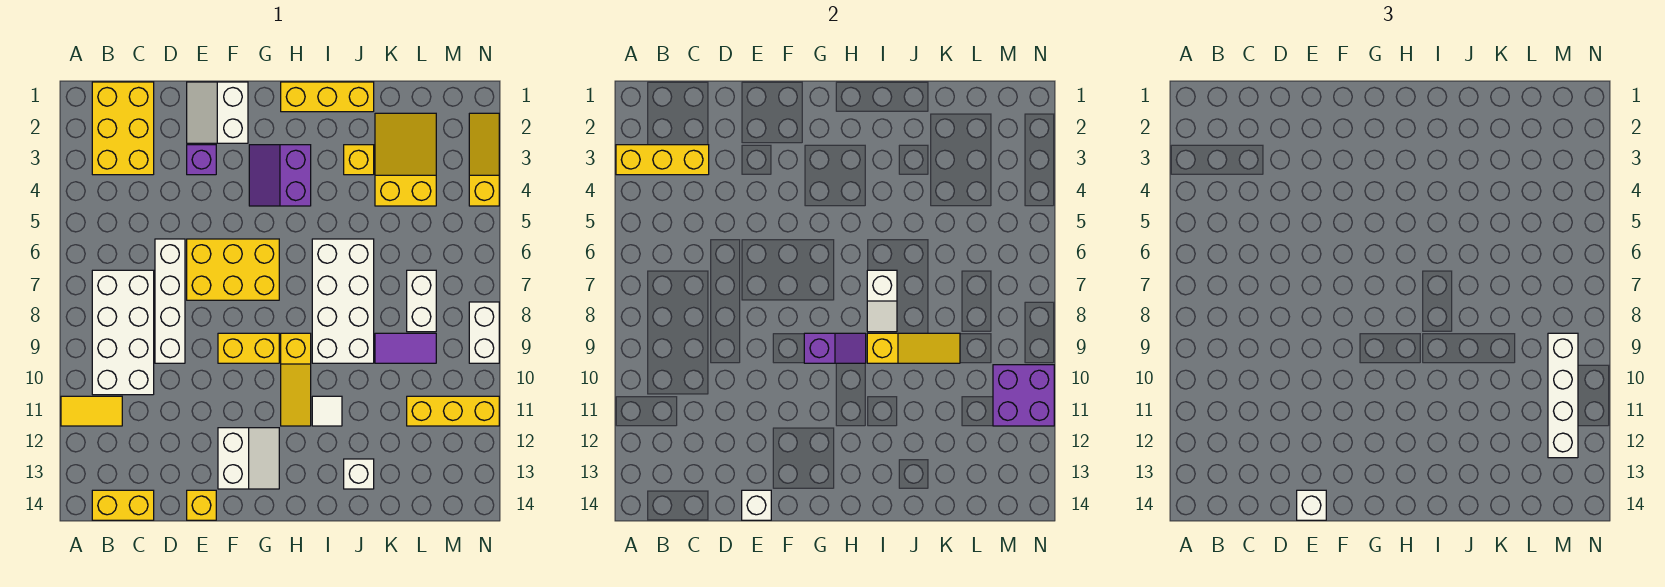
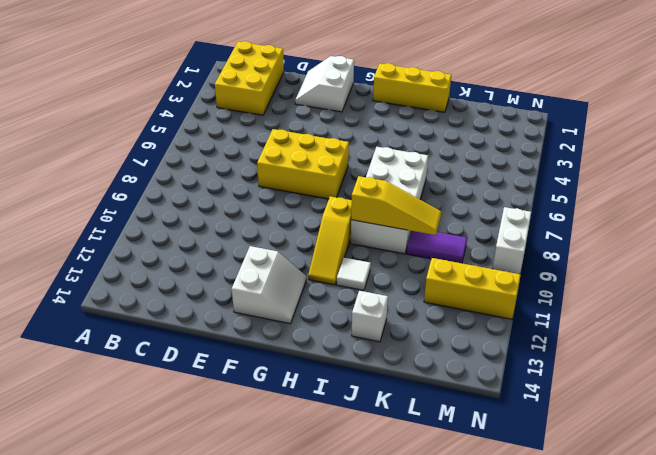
none -> yellow tile A11:B11 level 1
none -> white brick B7:C10 level 1
none -> yellow brick B14:C14 level 1
none -> white brick D6:D9 level 1

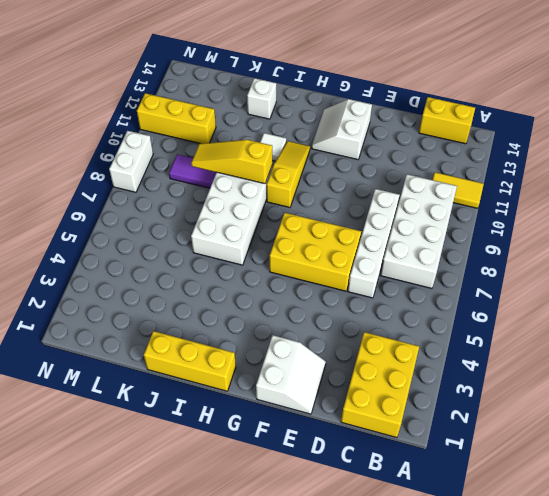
none -> purple brick E3 level 1
none -> yellow brick E14 level 1
none -> yellow brick F9:G9 level 1
none -> purple slope G3:H4 level 1 top H

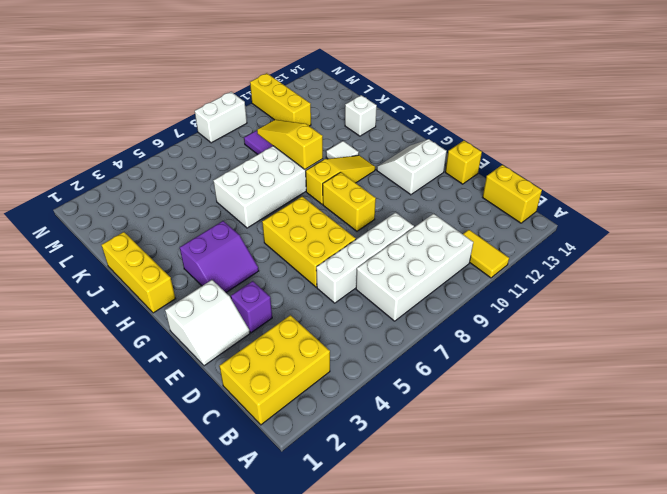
none -> yellow brick J3 level 1
none -> yellow slope K2:L4 level 1 top 4
none -> white brick L7:L8 level 1
none -> yellow slope N2:N4 level 1 top 4

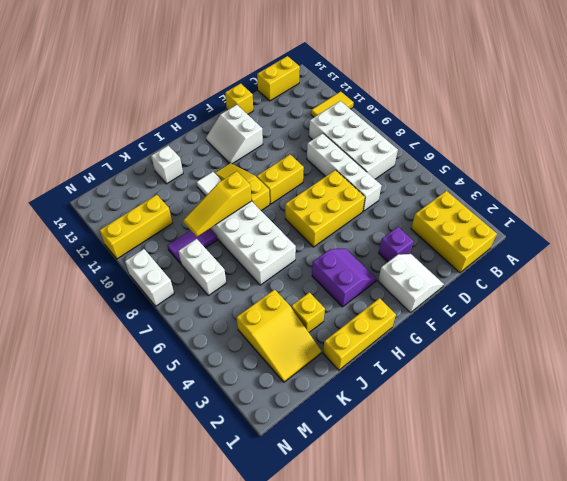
none -> yellow slope N2:N4 level 1 top 4
none -> yellow brick A3:C3 level 2
none -> white brick E14 level 2
none -> purple slope G9:H9 level 2 top G

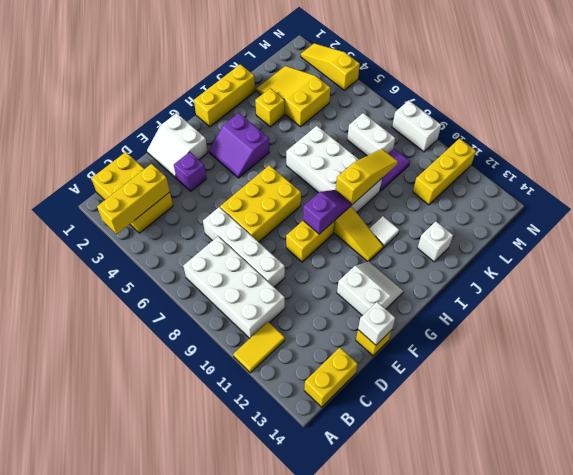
none -> white slope I7:I8 level 2 top 7
none -> purple brick M10:N11 level 2
none -> white brick E14 level 3
none -> white brick M9:M12 level 3

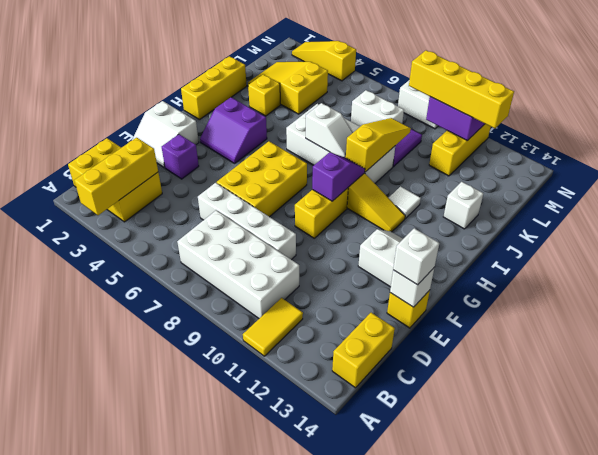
yellow brick M9:M12 level 3 -> white brick M9:M12 level 3

